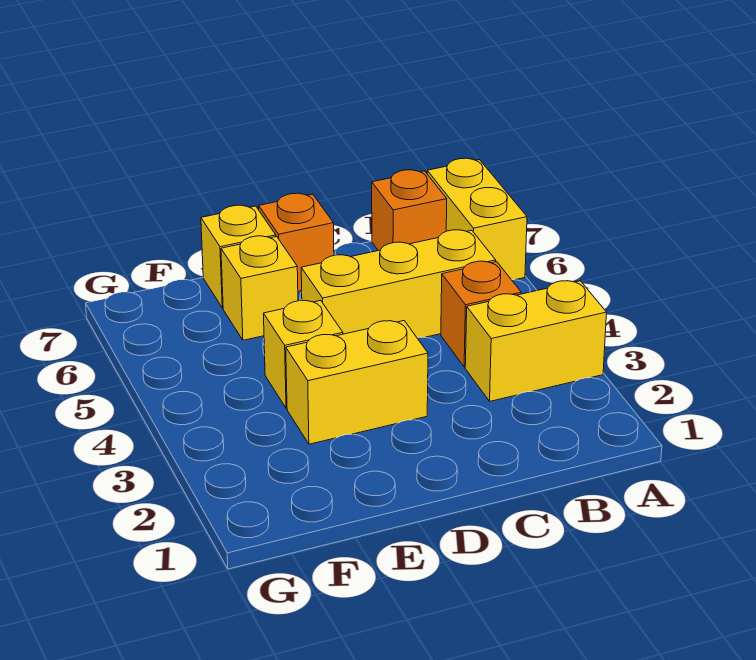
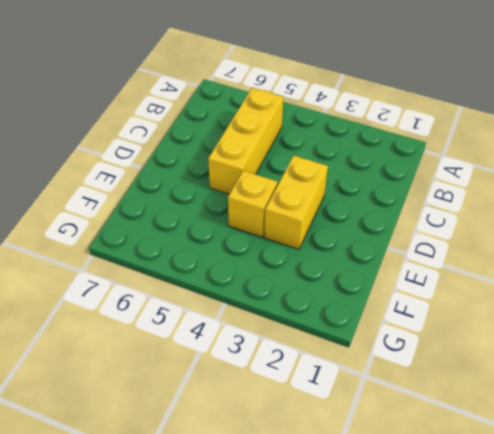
none -> yellow brick A3:B3 level 1
none -> yellow brick A6:A7 level 1

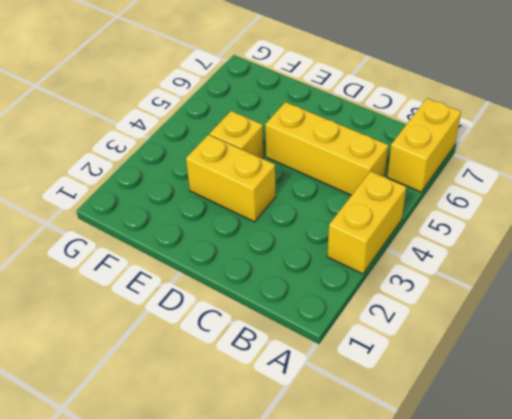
yellow brick A3:A4 level 1 -> yellow brick A3:B3 level 1
none -> orange brick B4 level 1
none -> orange brick B7 level 1

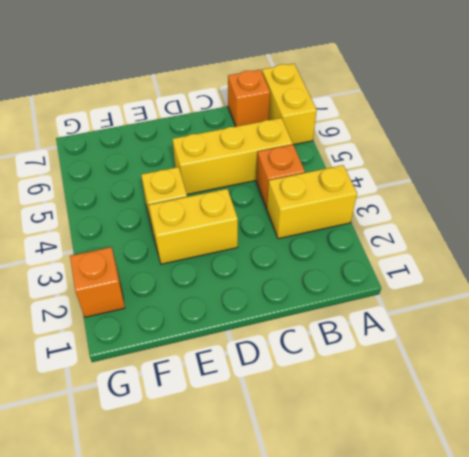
orange brick G2 level 1 -> orange brick D7 level 1
none -> yellow brick E6 level 1
none -> yellow brick E7 level 1

